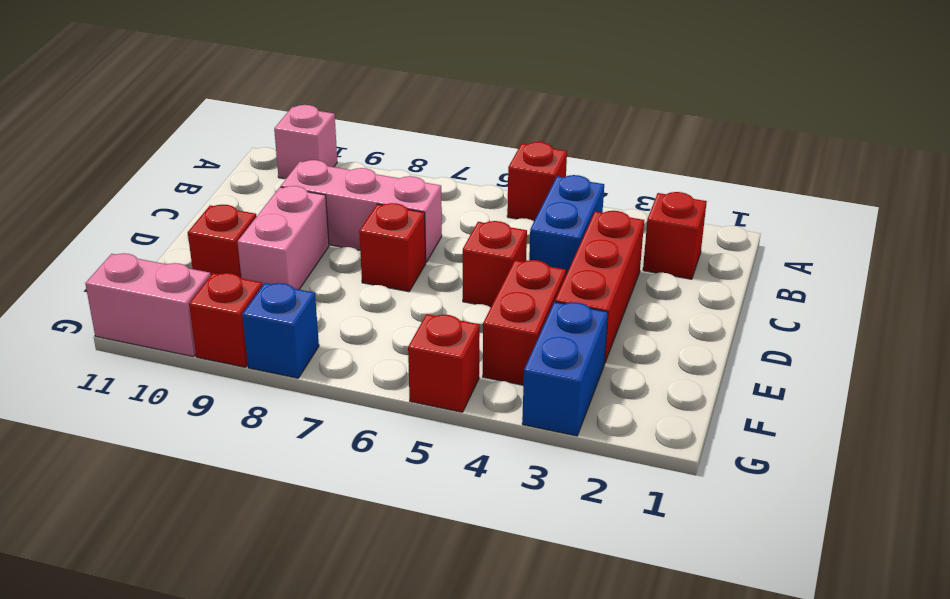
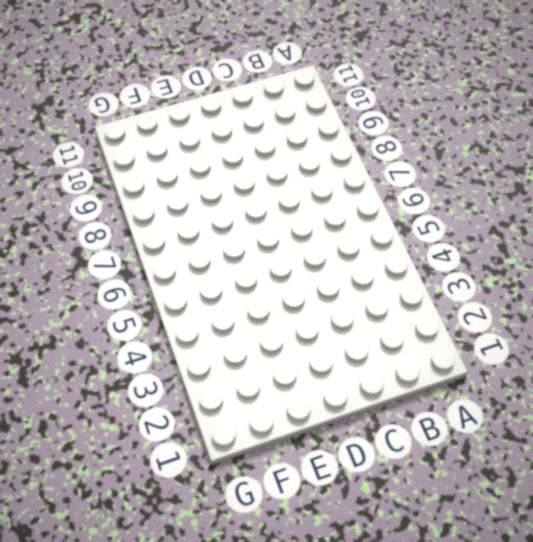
none -> red brick A5 level 1
none -> pink brick A10 level 1
none -> red brick B2 level 1

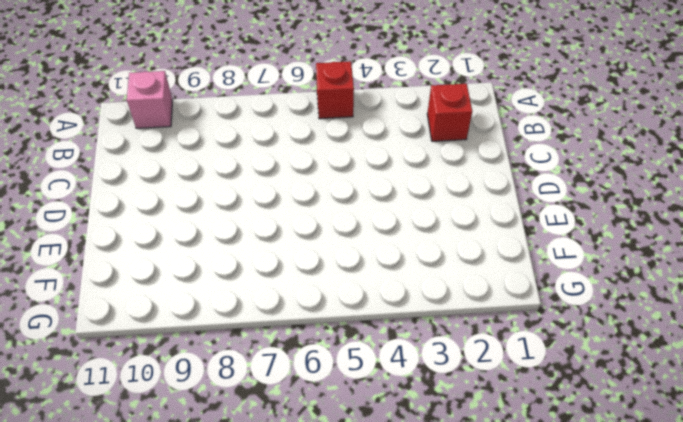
none -> blue brick B4:C4 level 1
none -> red brick C3:E3 level 1
none -> pink brick C7:C9 level 1

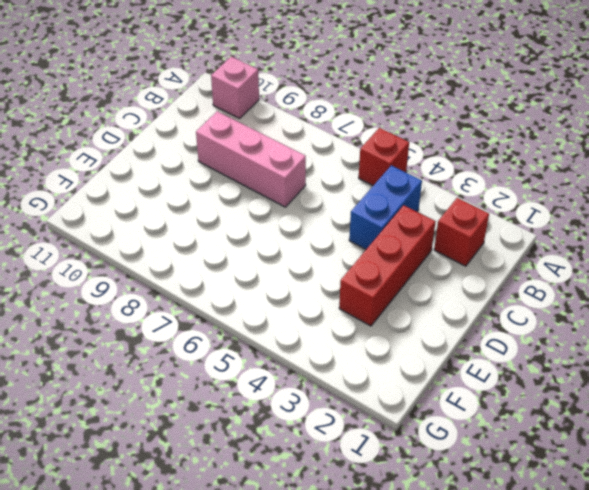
none -> red brick D5 level 1
none -> red brick D7 level 1
none -> pink brick D9:E9 level 1

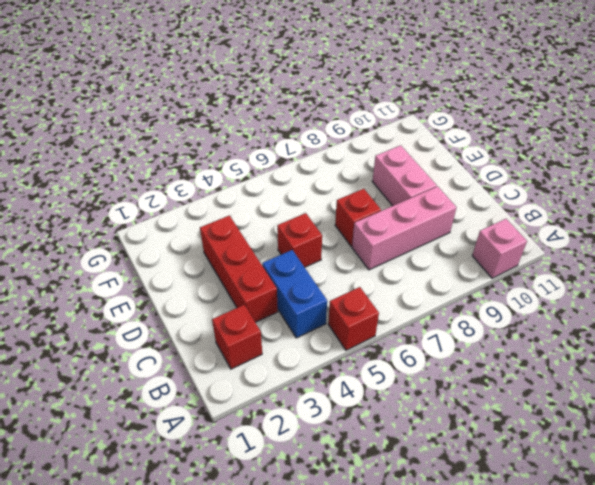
none -> red brick E4:F4 level 1
none -> red brick E10 level 1
none -> blue brick F3:G3 level 1

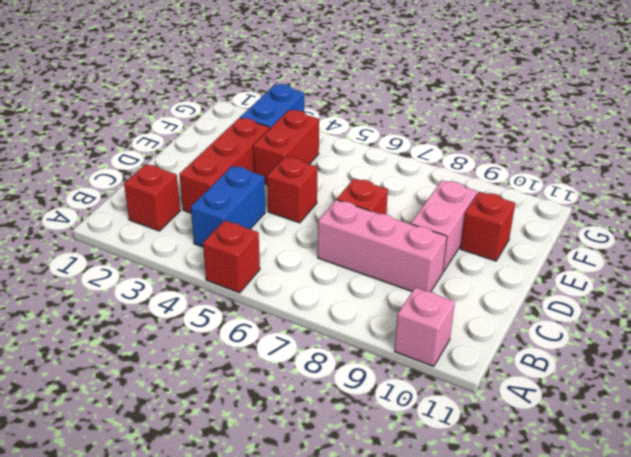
none -> red brick G5 level 1
none -> blue brick G8 level 1
none -> red brick G9 level 1

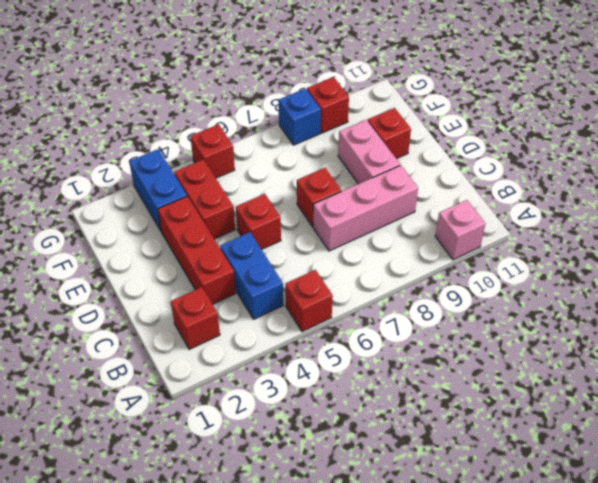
none -> pink brick G10:G11 level 1

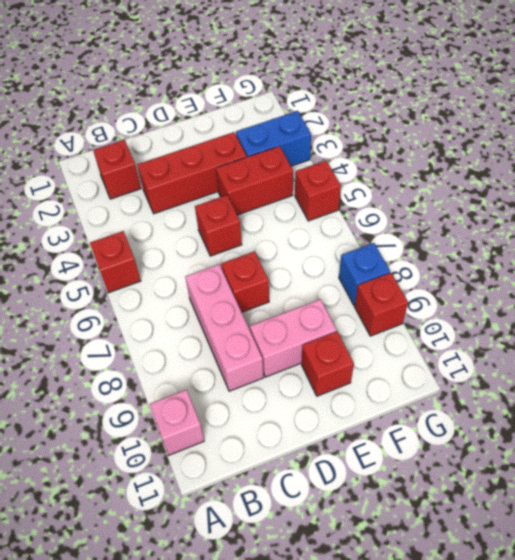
none -> blue brick B4:C4 level 1
none -> pink brick G10:G11 level 1

